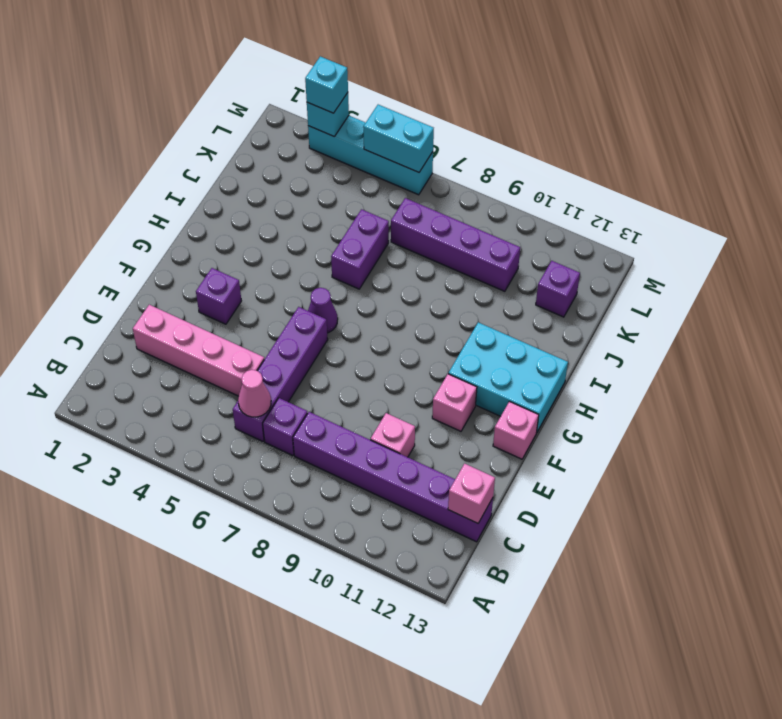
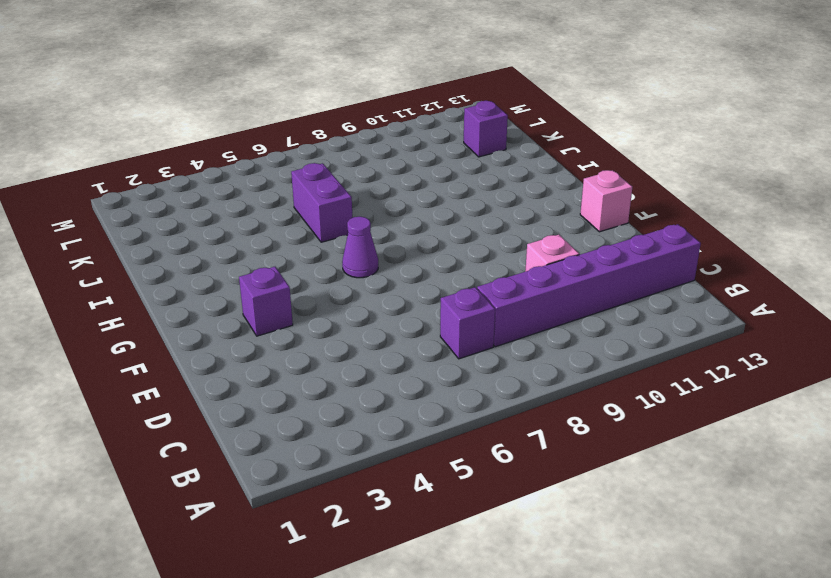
none -> purple brick C6:F6 level 1
none -> pink brick D2:D5 level 1
none -> pink brick F11 level 1

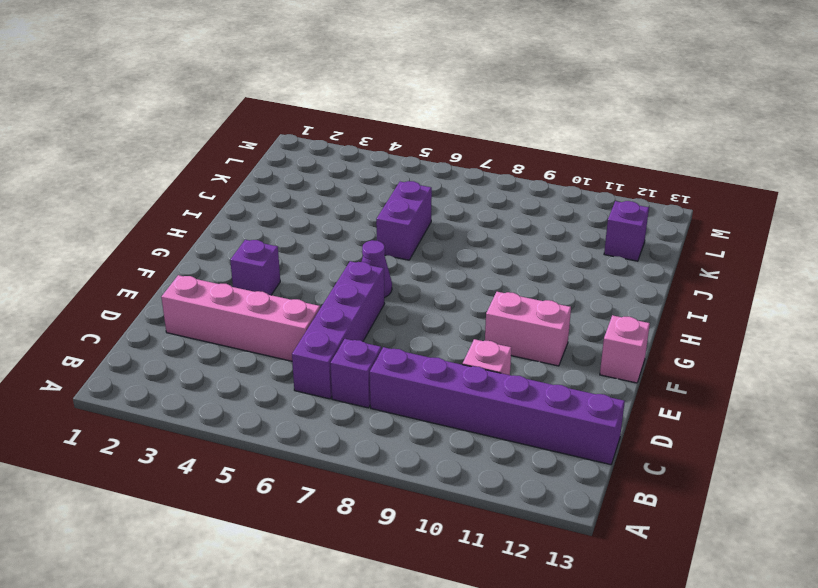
pink brick F10:F11 level 1 -> pink brick F11 level 1
none -> cyan brick G11:H13 level 1
none -> purple brick K7:K10 level 1
none -> cyan brick M3:M6 level 1

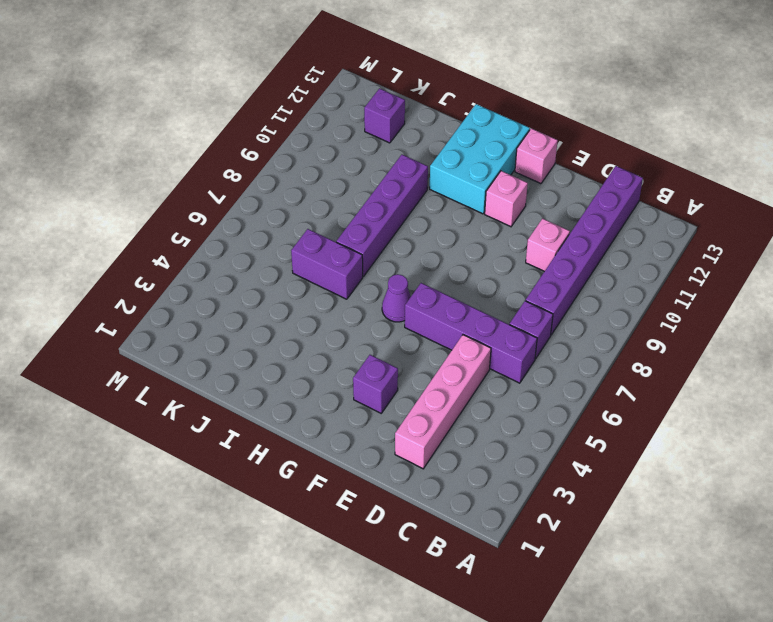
purple brick I7:I10 level 1 -> purple brick K7:K10 level 1
none -> cyan brick M3:M6 level 1
none -> pink cone C6 level 2
none -> pink brick C13 level 2

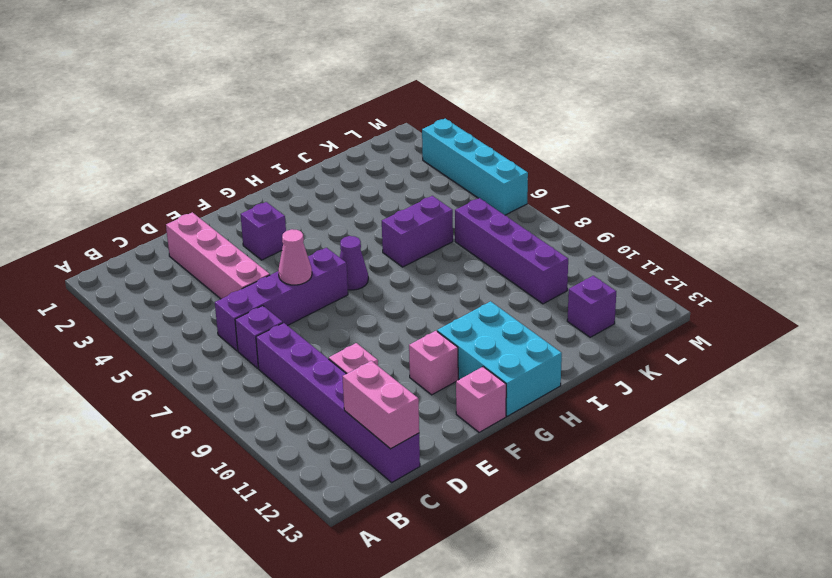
pink brick C12:C13 level 2 -> pink brick C13 level 2
pink cone E6 level 2 -> pink cone C6 level 2
none -> cyan brick M3 level 2
none -> cyan brick M5:M6 level 2
none -> cyan brick M3 level 3

